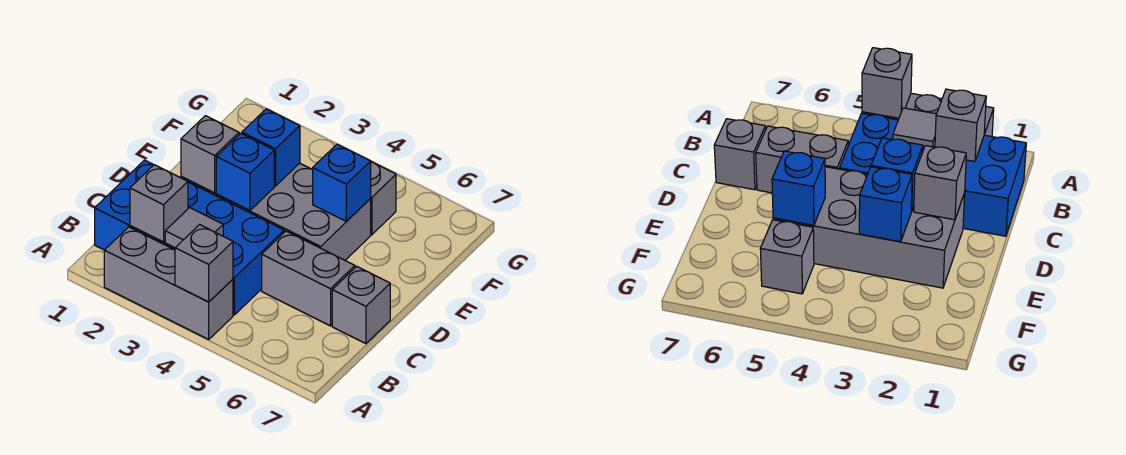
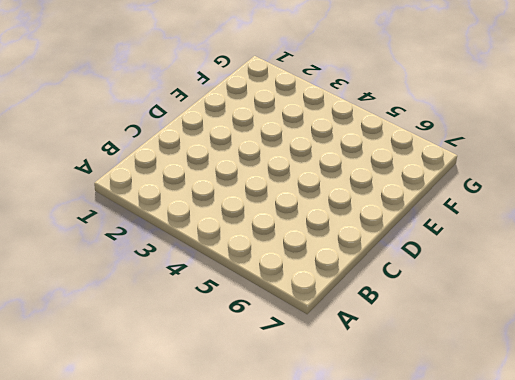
none -> grey brick A2:A4 level 1
none -> blue brick B1:C4 level 1
none -> grey brick C5:C6 level 1

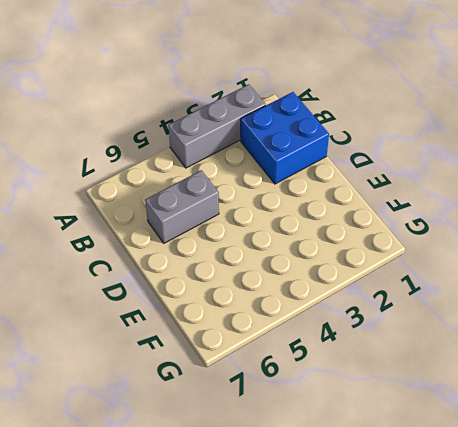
blue brick B1:C2 level 1 -> blue brick B1:C4 level 1
none -> grey brick C7 level 1
none -> grey brick D2:E5 level 1
none -> grey brick F5 level 1

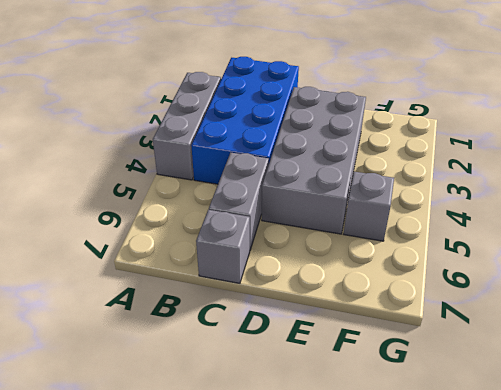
none -> grey brick A4 level 2
none -> grey brick B2 level 2
none -> grey tile B3 level 2

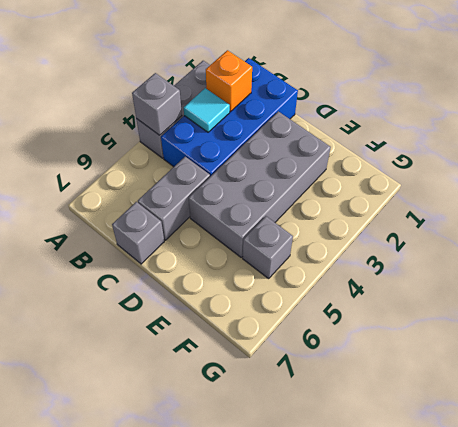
orange brick B2 level 2 -> grey brick B2 level 2
cyan tile B3 level 2 -> grey tile B3 level 2
none -> grey brick D2 level 2
none -> blue brick D3 level 2
none -> blue brick E3 level 2

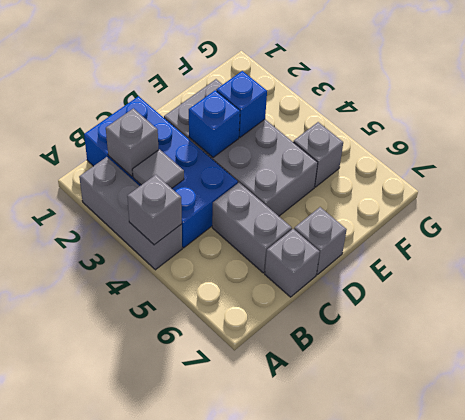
grey brick D7 level 1 -> grey brick D2 level 2
none -> blue brick E5 level 2

